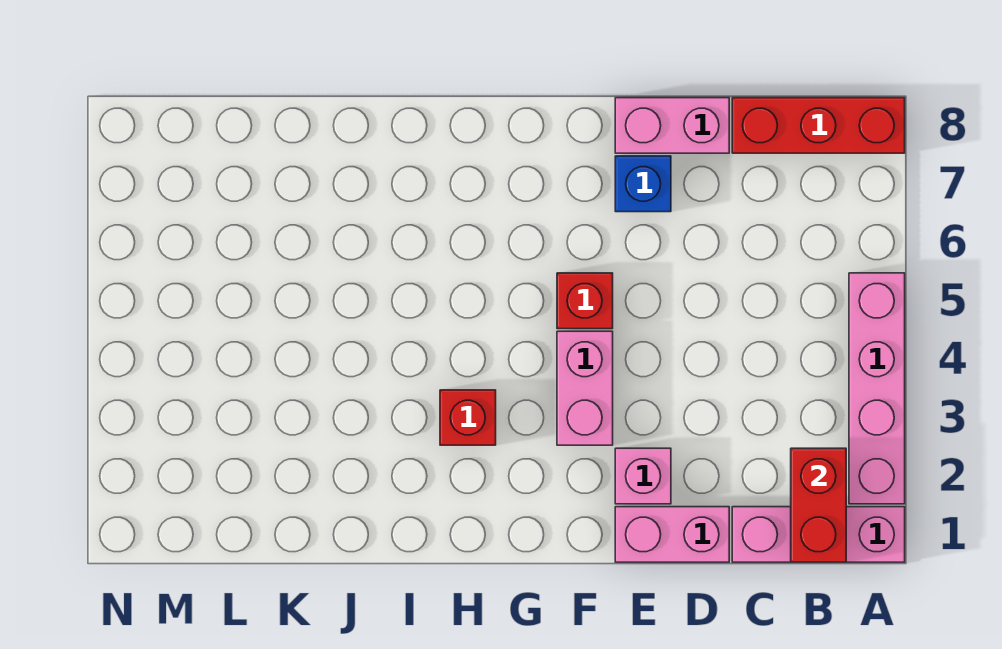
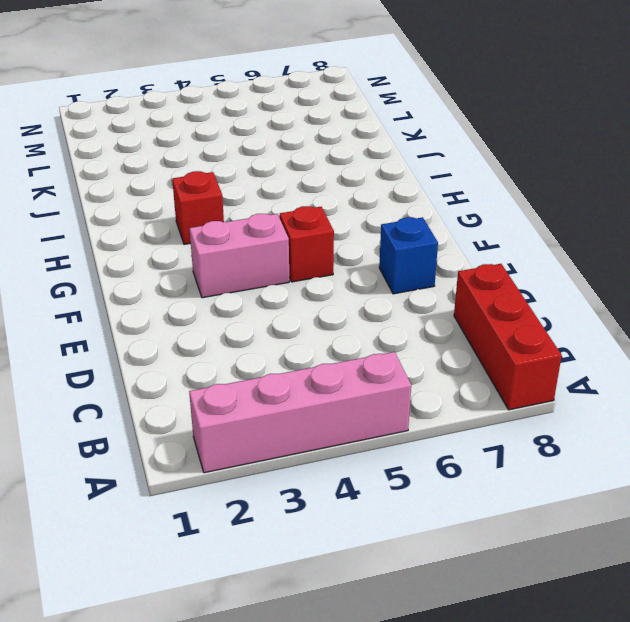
none -> pink brick A1:C1 level 1
none -> pink brick D1:E1 level 1

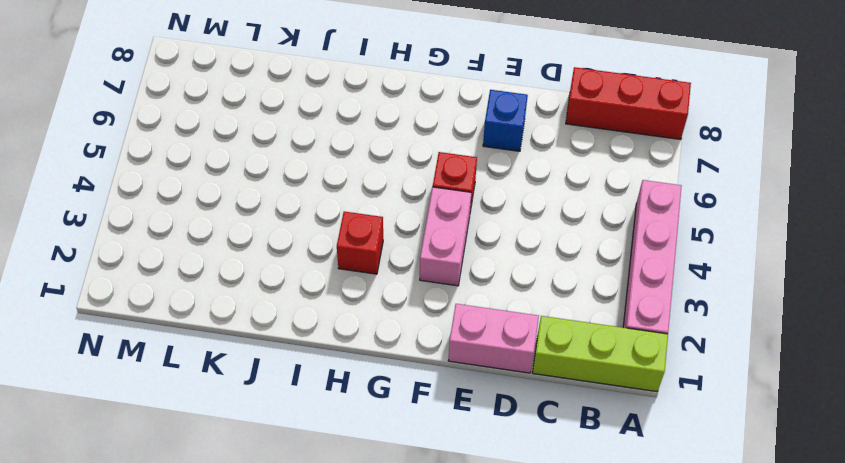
lime brick A1:C1 level 1 -> pink brick A1:C1 level 1
none -> pink brick D8:E8 level 1
none -> pink brick E2 level 1

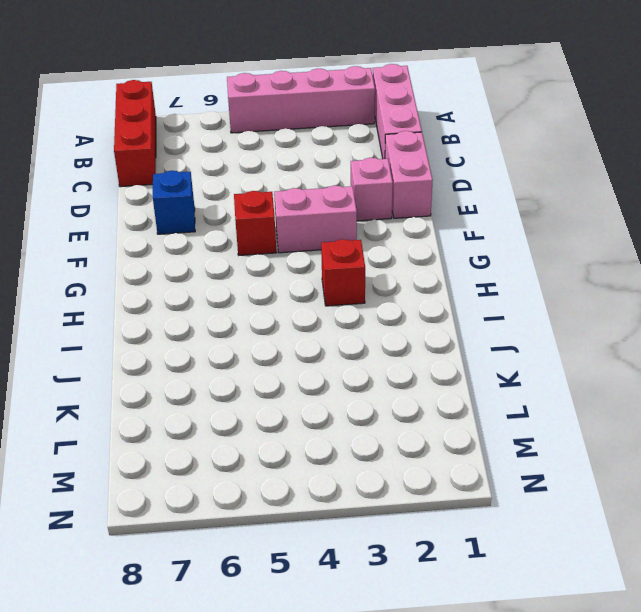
none -> pink brick D8:E8 level 1
none -> red brick B1:B2 level 2

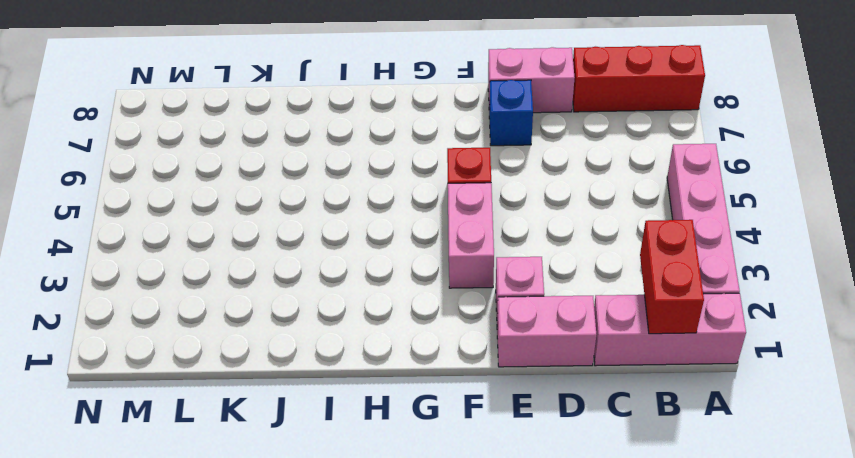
none -> red brick H3 level 1

